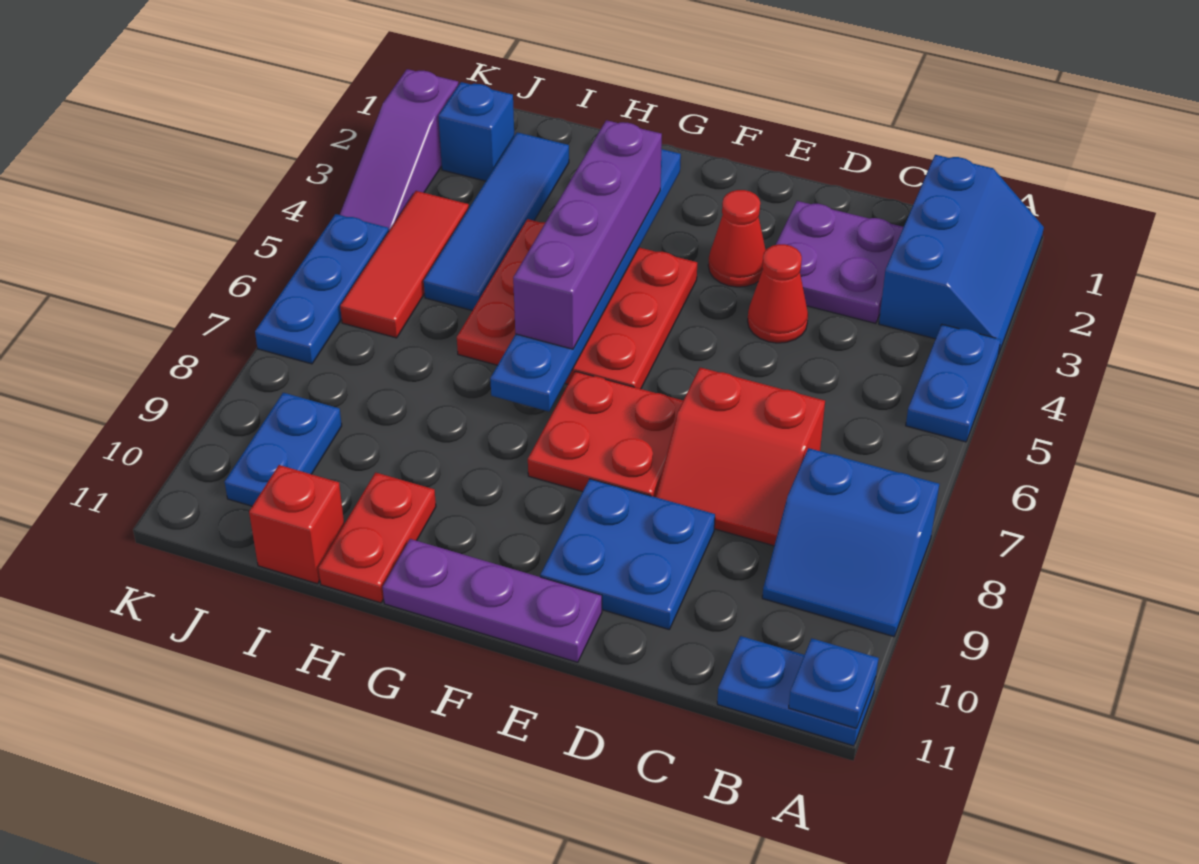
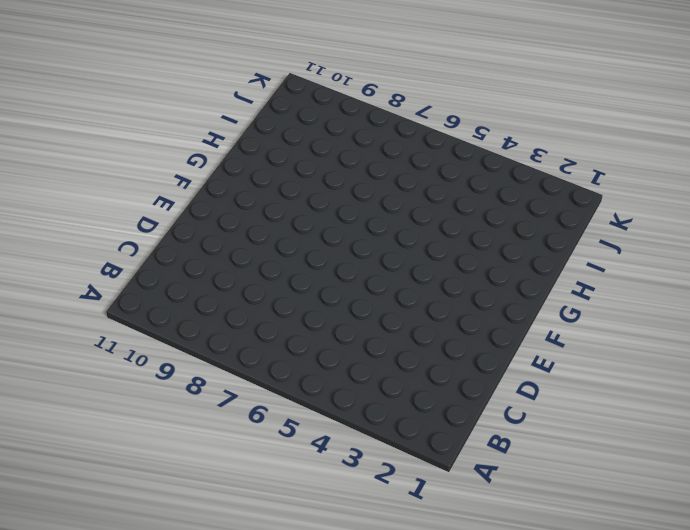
none -> blue slope A1:B3 level 1 top B
none -> blue plate A4:A5 level 1
none -> blue slope A8:B9 level 1 top 8

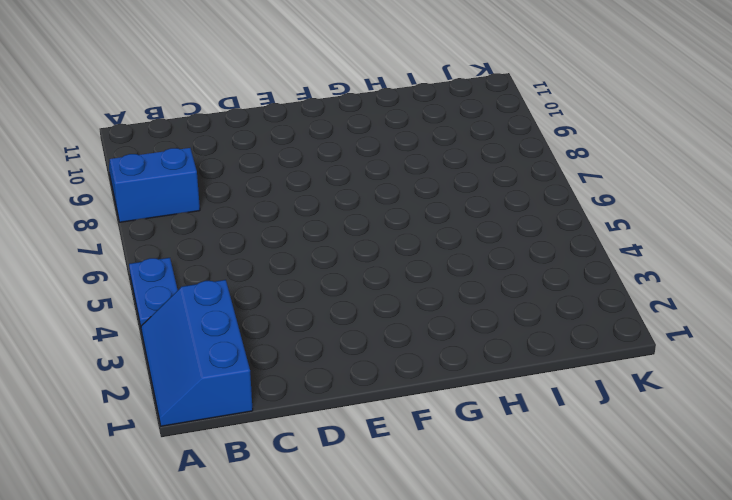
none -> blue plate A11:B11 level 1
none -> purple plate C2:D3 level 1
none -> red slope C7:D8 level 1 top 7

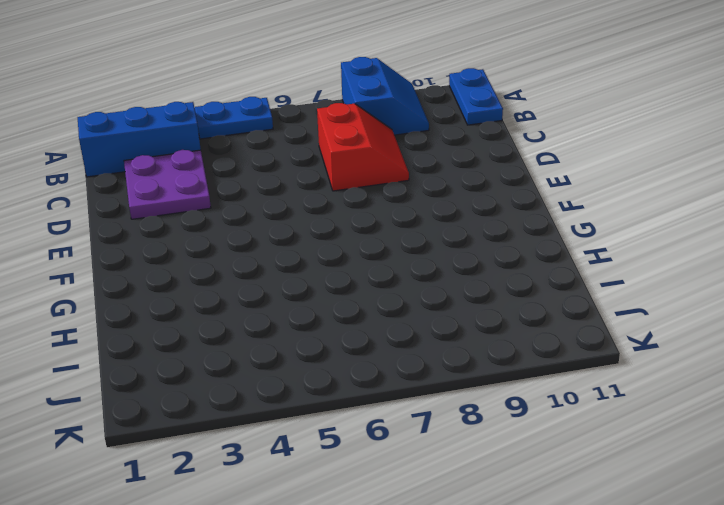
none -> red cone D4 level 1
none -> blue plate D9:E10 level 1
none -> red cone E3 level 1

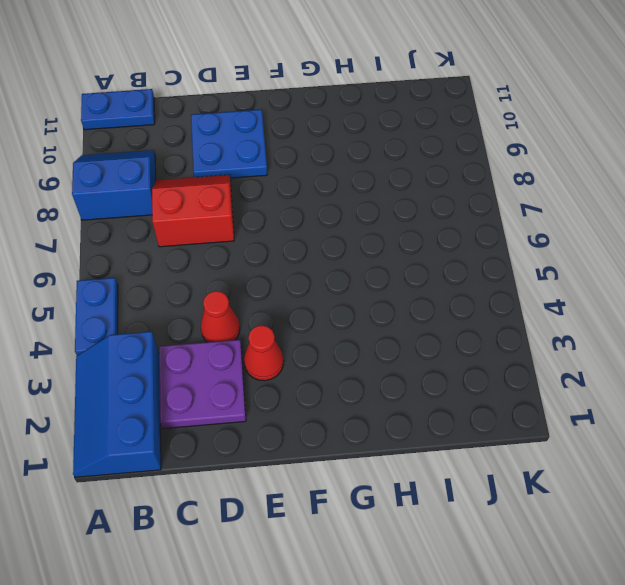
none -> red plate E7:F8 level 1
none -> purple plate E11:G11 level 1
none -> red plate F4:H6 level 1

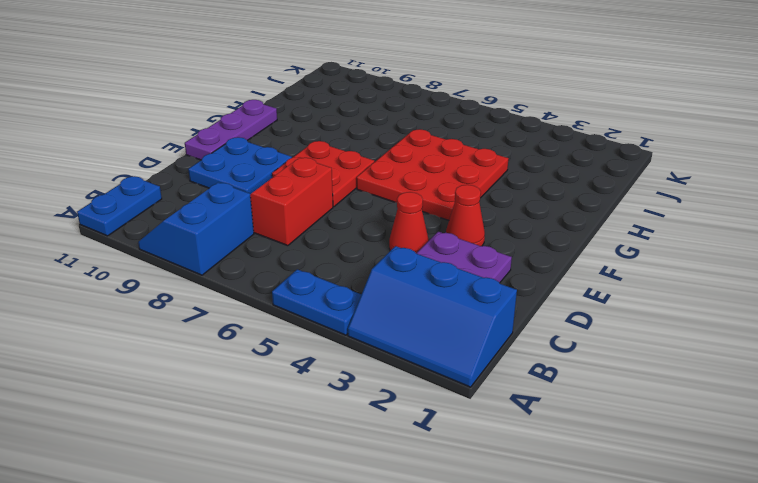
none -> red plate H10:H11 level 1
none -> blue tile I2:I5 level 1
none -> red brick I11 level 1

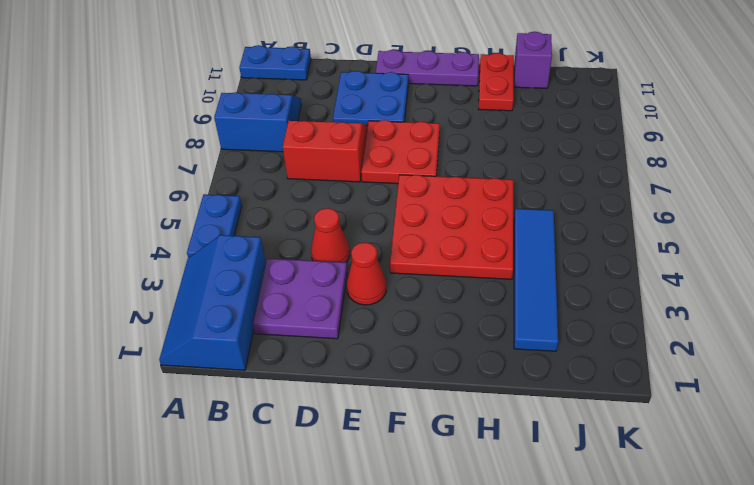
purple brick I11 level 1 -> red brick I11 level 1
none -> blue brick J2 level 1
none -> red tile J4:J6 level 1
none -> blue plate J9:J10 level 1

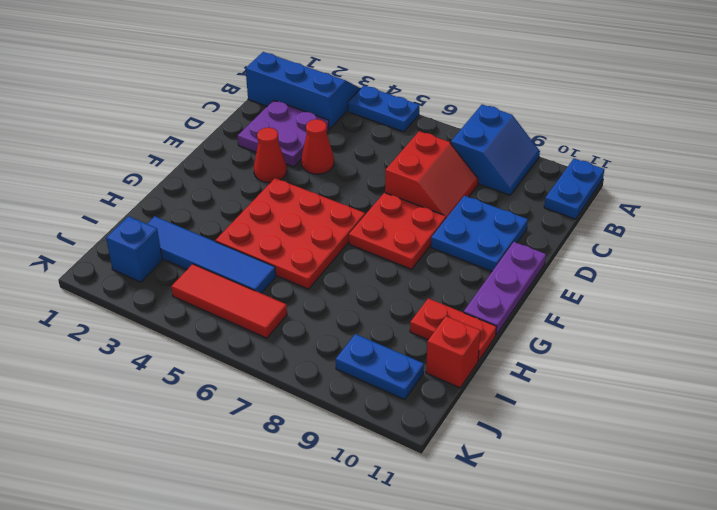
none -> purple slope K2:K4 level 1 top 2
none -> blue plate K5:K7 level 1
none -> blue plate A11 level 2

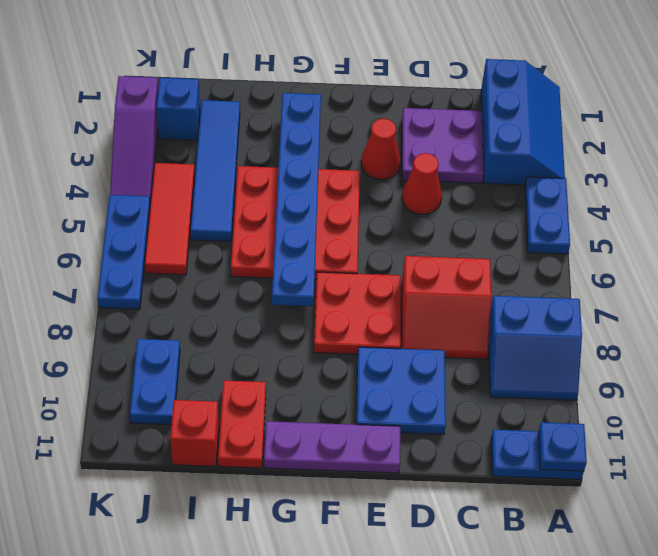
none -> purple brick G3:G6 level 3

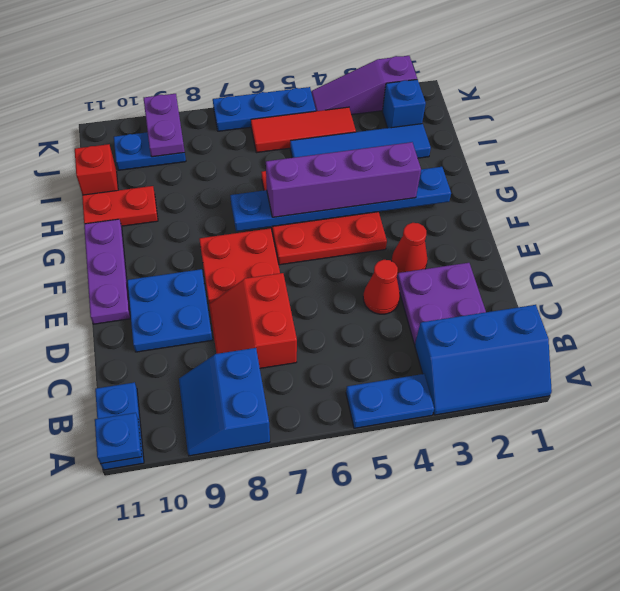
purple plate J9:K9 level 2 -> none

